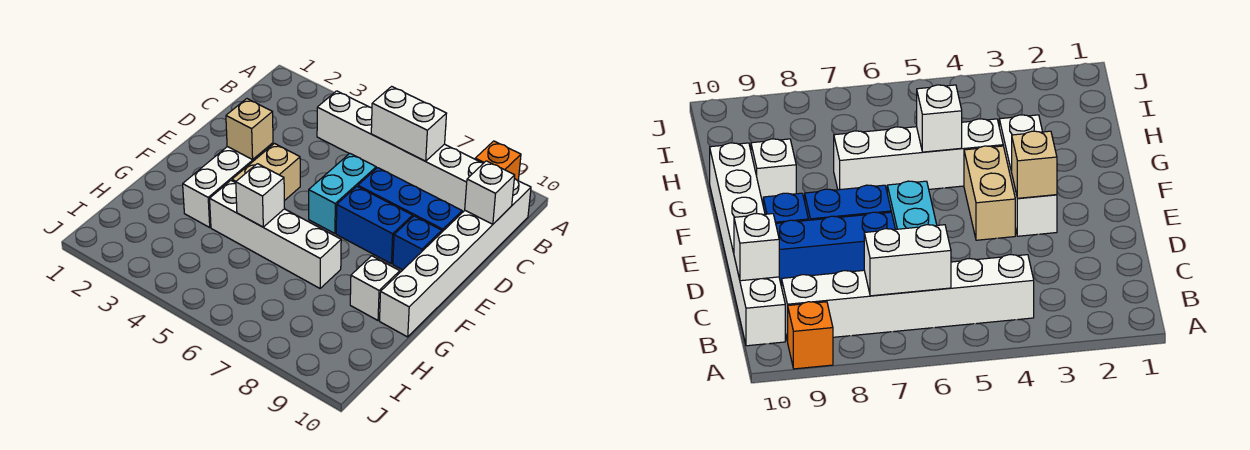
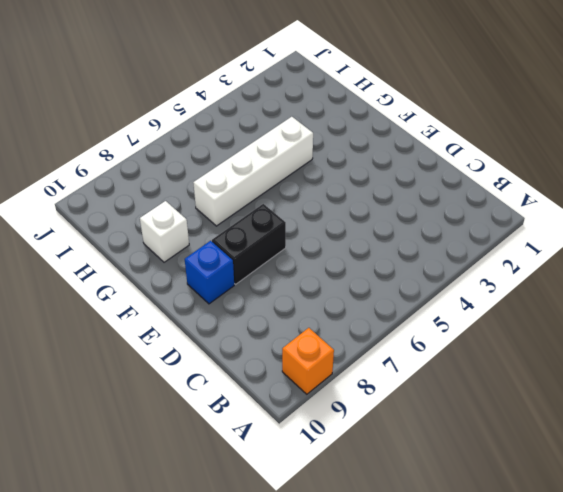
black brick E7:E8 level 1 -> blue brick E7:E8 level 1
none -> white brick B4:B9 level 1
none -> white brick B10:G10 level 1
none -> cyan brick D6:E6 level 1

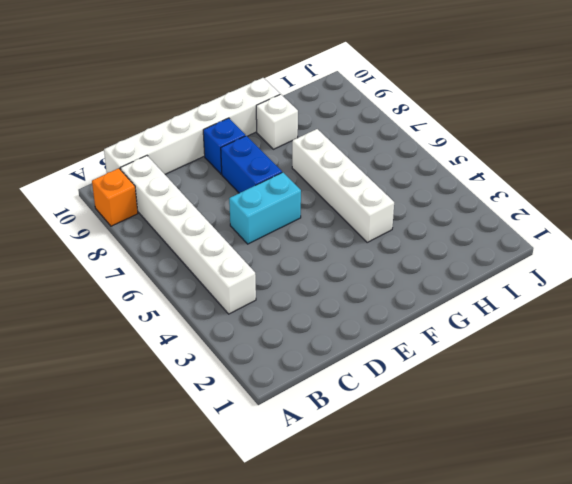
none -> blue brick D7:D9 level 1
none -> white brick E3:G3 level 1
none -> tan brick E4:F4 level 1

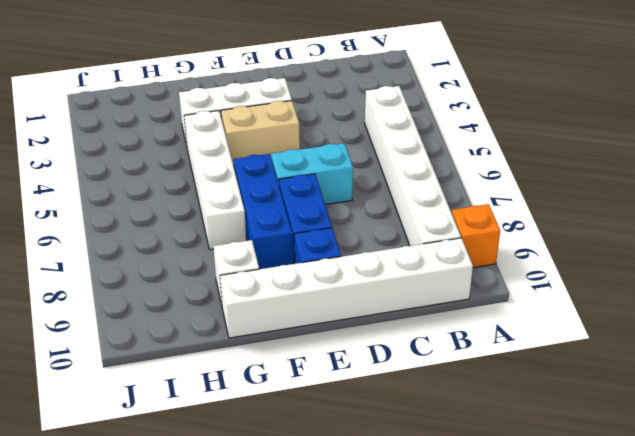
blue brick F6:F8 level 1 -> blue brick D7:D9 level 1
none -> white brick B6:B7 level 2
none -> white brick C10 level 2
none -> tan brick E3 level 2

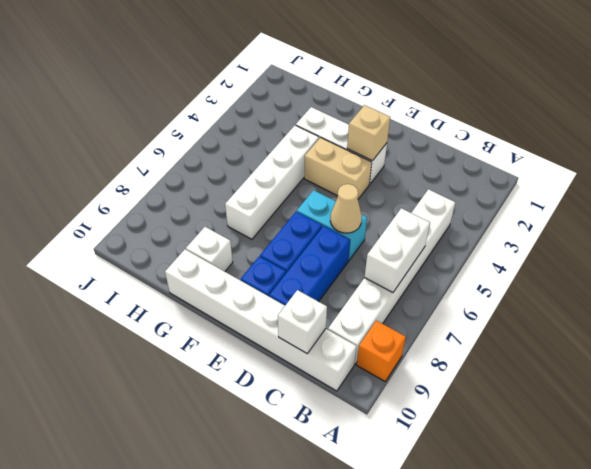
tan cone D6 level 2 -> none
none -> white brick G5 level 2

